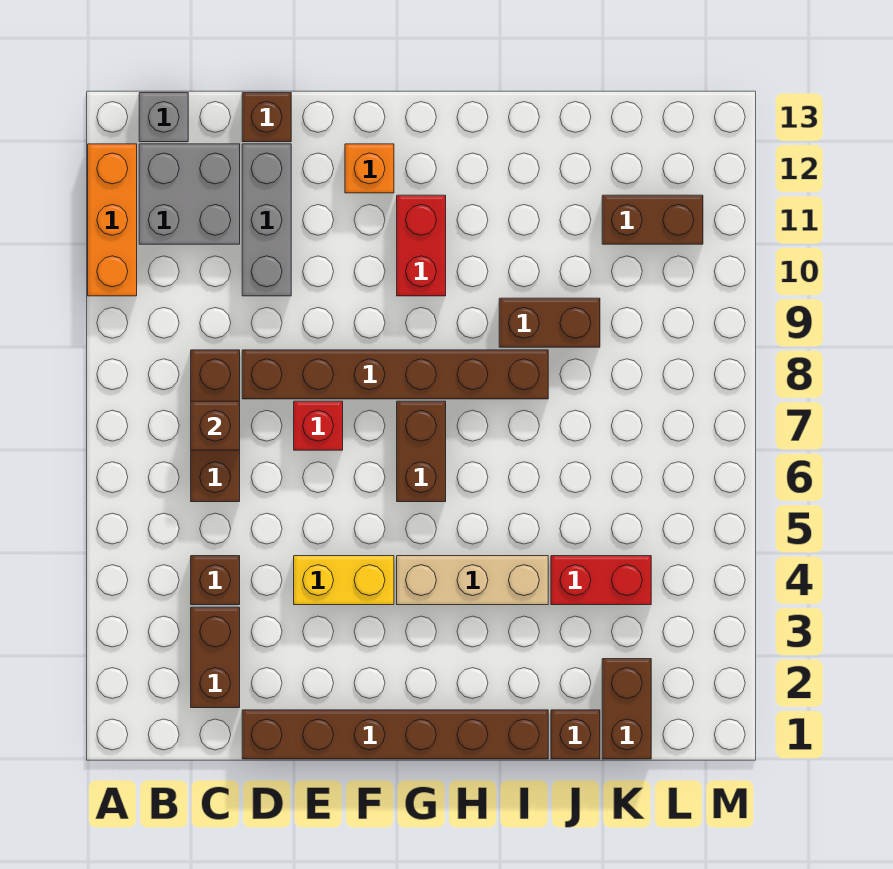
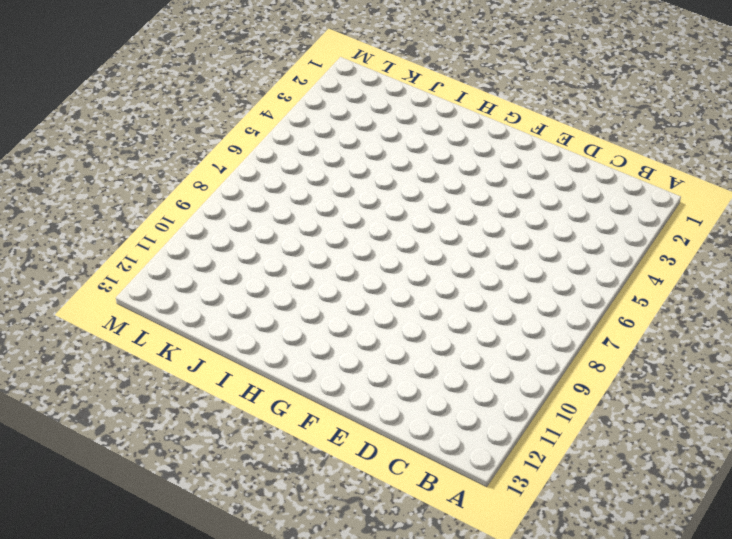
none -> orange brick A10:A12 level 1
none -> grey brick B11:C12 level 1
none -> grey brick B13 level 1

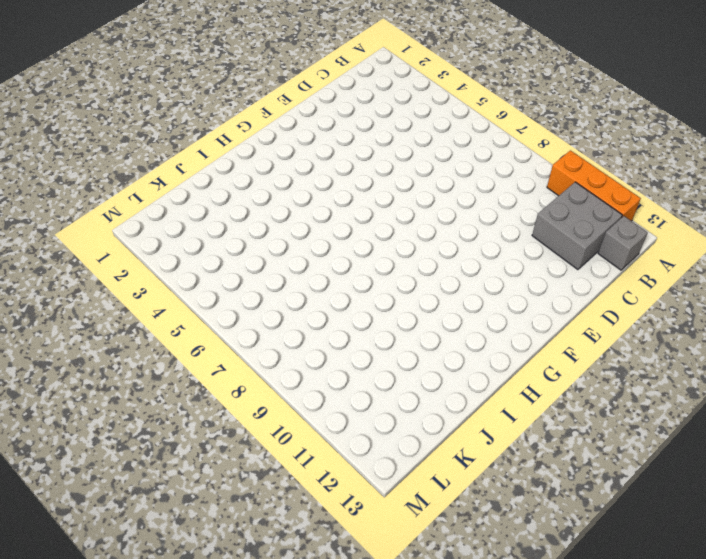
none -> brown brick C2:C3 level 1
none -> brown brick C4 level 1
none -> brown brick C6:C8 level 1

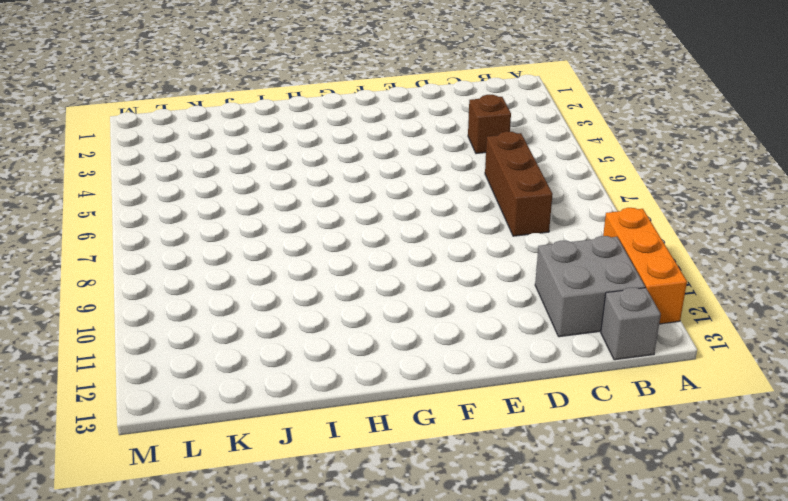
none -> brown brick C2:C3 level 1
none -> brown brick D1:I1 level 1
none -> brown brick D8:I8 level 1

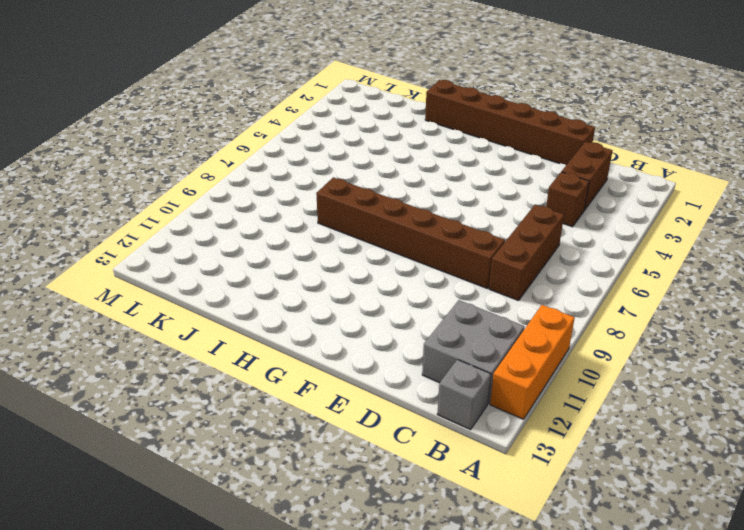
none -> grey brick D10:D12 level 1
none -> brown brick D13 level 1
none -> yellow brick E4:F4 level 1

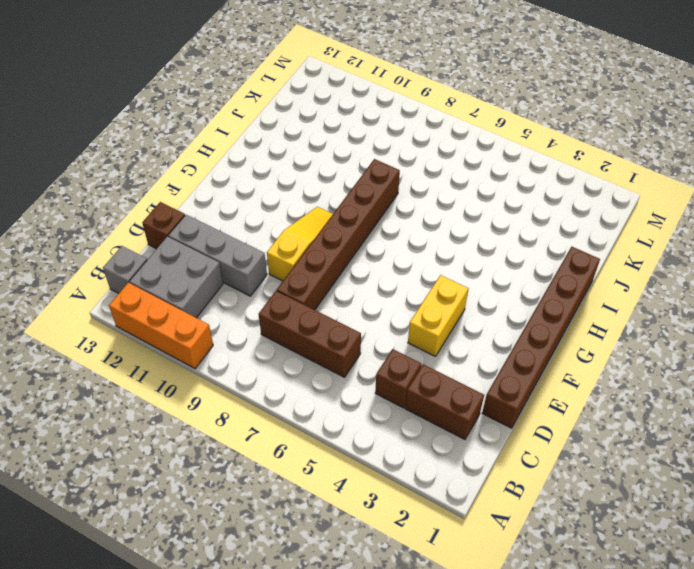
yellow slope E9:G9 level 1 top E -> none
none -> red brick E7 level 1
none -> orange brick F12 level 1
none -> tan brick G4:I4 level 1

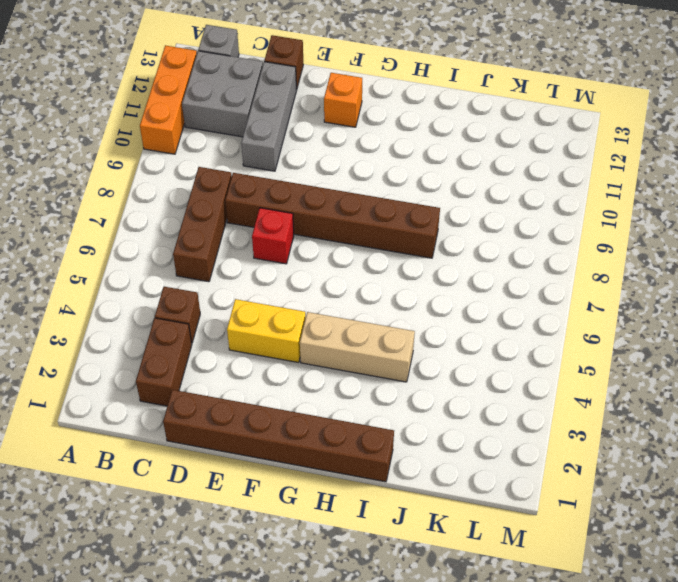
none -> brown brick G6:G7 level 1
none -> red brick G10:G11 level 1
none -> brown brick I9:J9 level 1

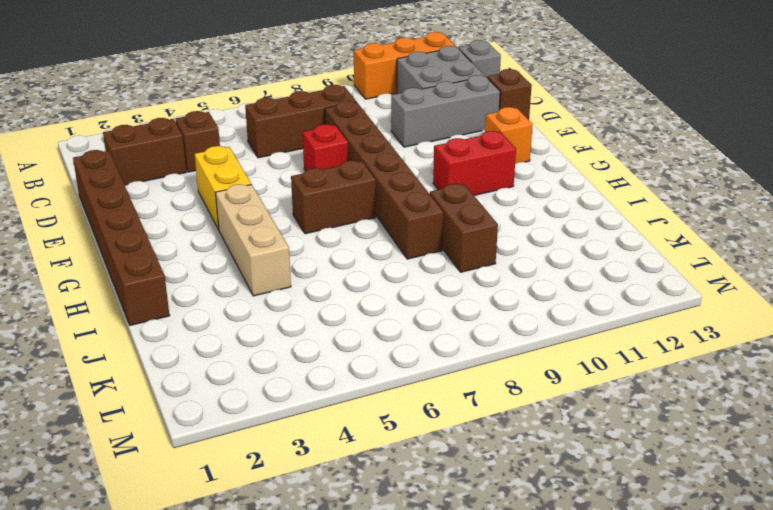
none -> brown brick J1 level 1
none -> red brick J4:K4 level 1
none -> brown brick K1:K2 level 1

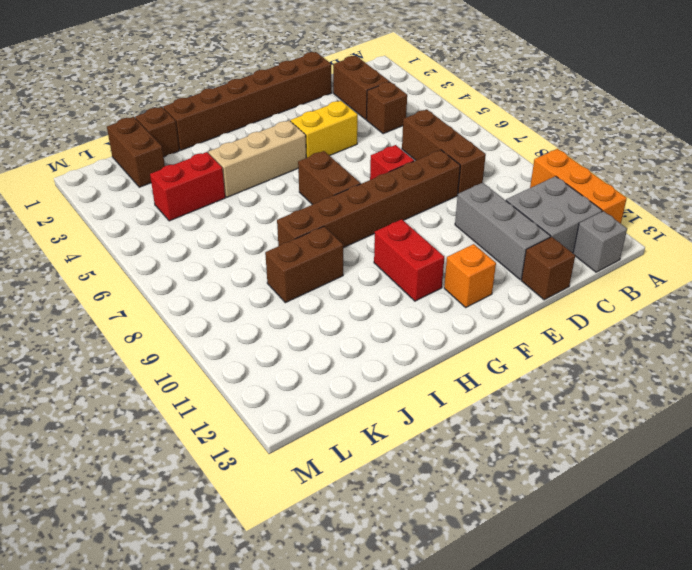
none -> brown brick K11:L11 level 1
none -> brown brick C7 level 2

